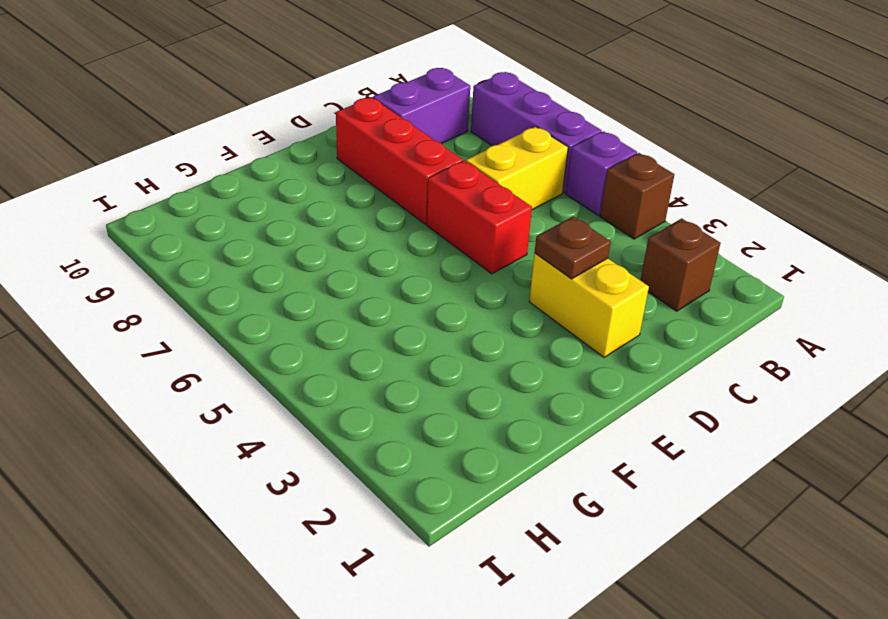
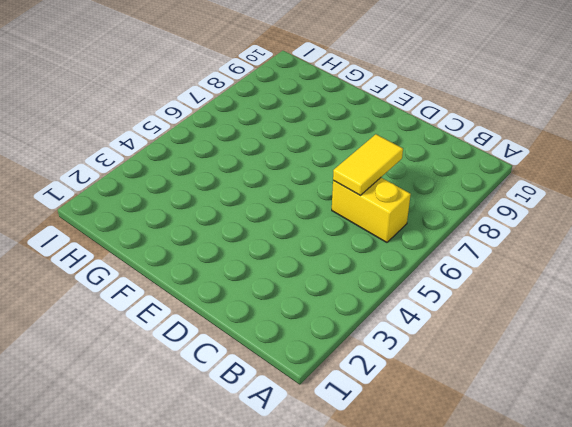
yellow tile C6:C7 level 2 -> none
none -> brown brick A4 level 1
none -> purple brick A5 level 1

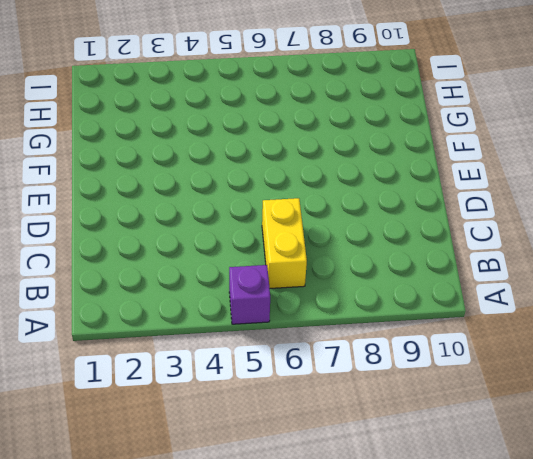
none -> brown brick A4 level 1
none -> purple brick A6:A8 level 1

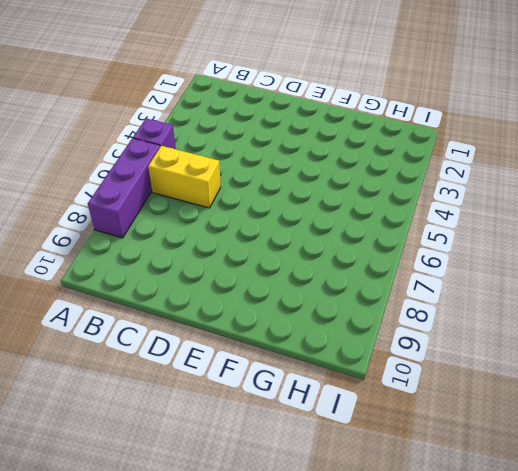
none -> brown brick A4 level 1
none -> brown brick B2 level 1

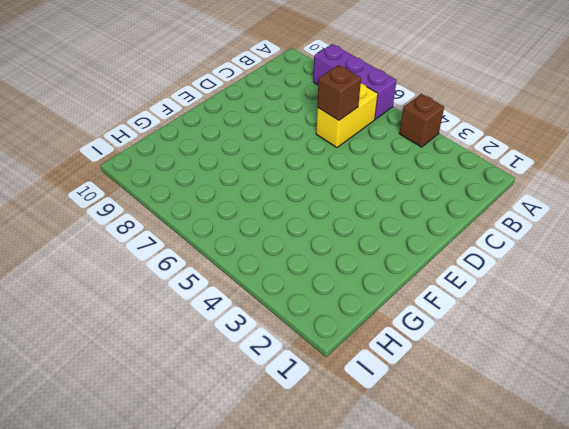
brown brick C6 level 2 -> brown brick B2 level 1
none -> purple brick A5 level 1
none -> purple brick B9:C9 level 1

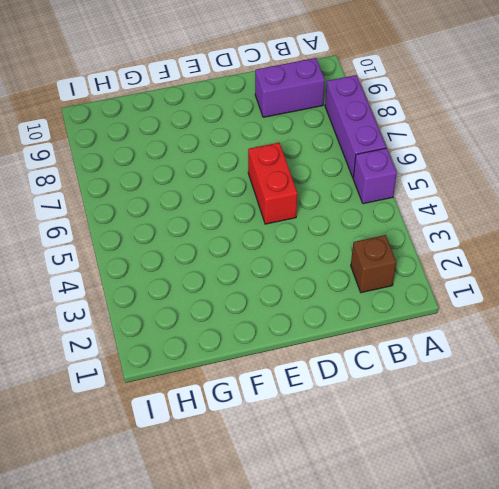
none -> brown brick A4 level 1
none -> yellow brick B6:C6 level 1

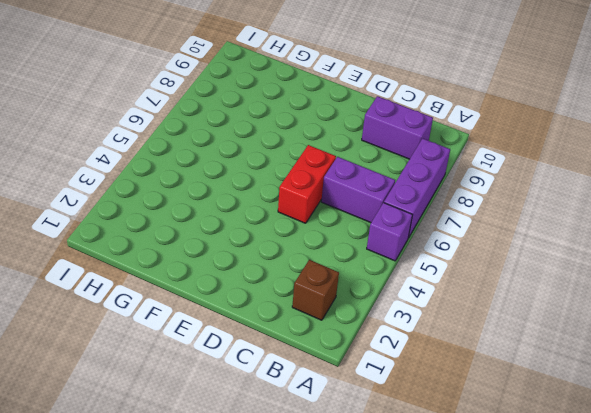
purple brick B6:C6 level 1 -> yellow brick B6:C6 level 1
none -> brown brick A4 level 1
none -> yellow brick D2:D3 level 1

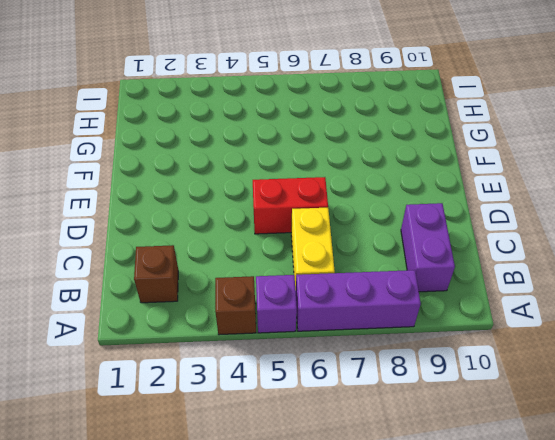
none -> yellow brick D2:D3 level 1
none -> red brick D7:D9 level 1

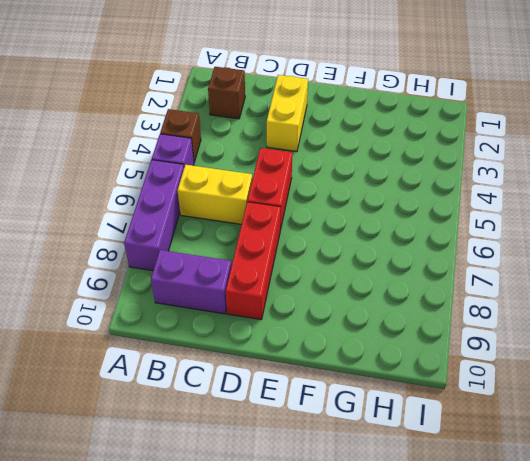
none -> brown plate D3 level 2

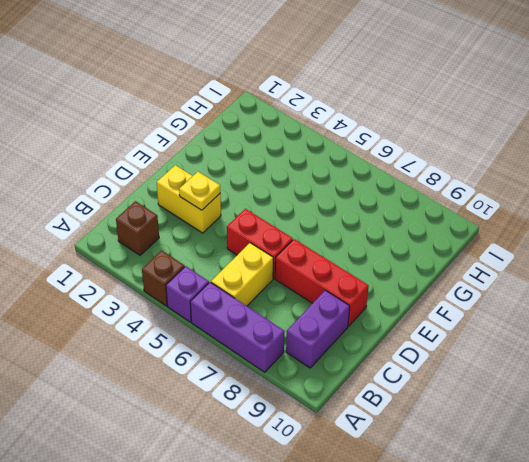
yellow plate D3 level 2 -> brown plate D3 level 2

